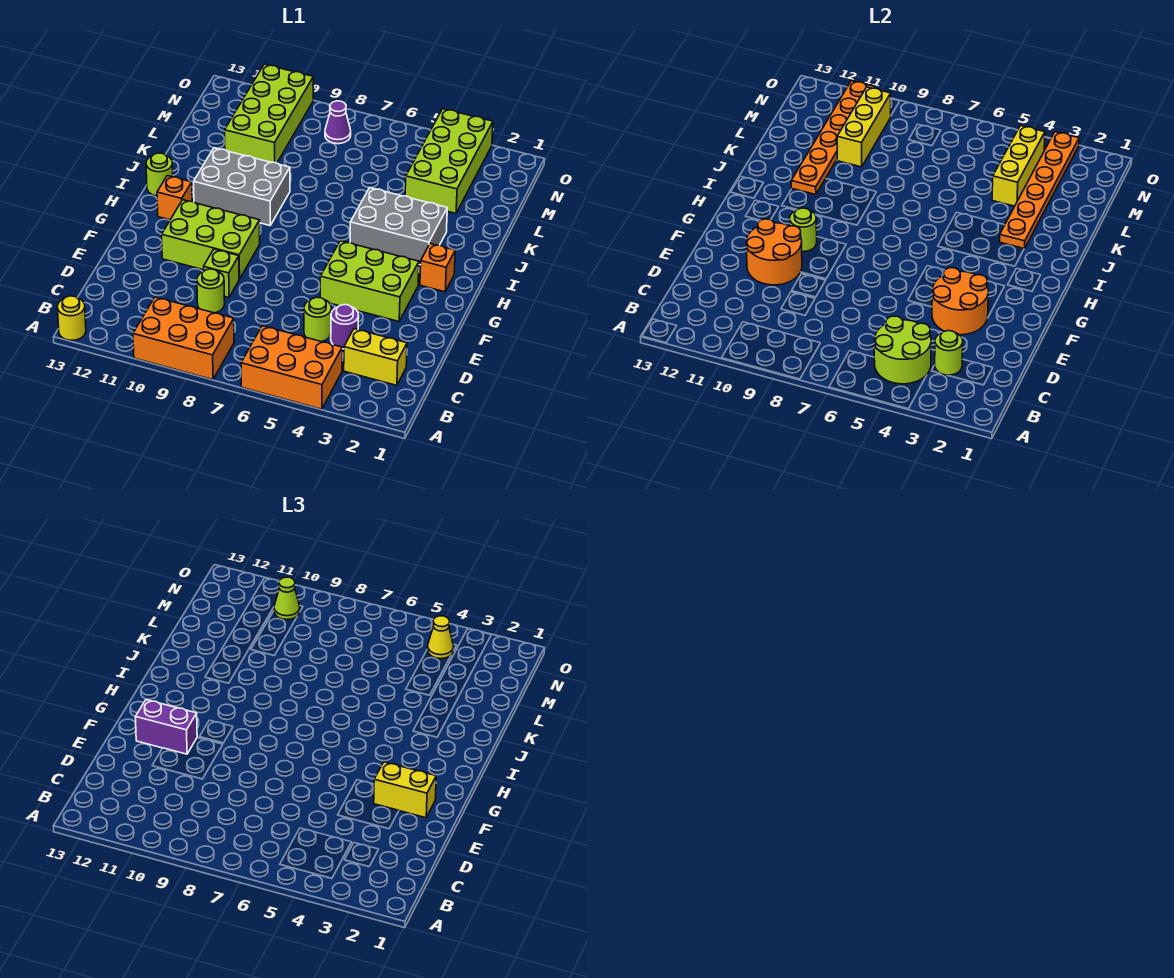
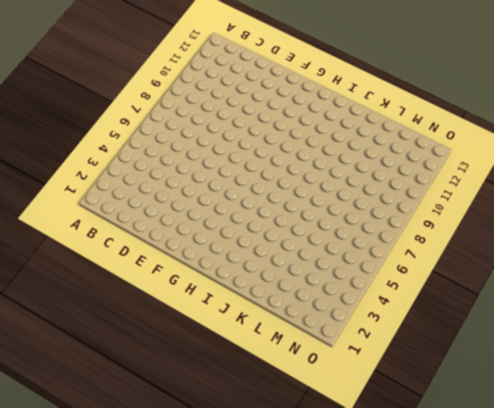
none -> orange brick A4:B6 level 1
none -> orange brick A8:B10 level 1
none -> yellow round brick A13 level 1
none -> yellow brick C2:C3 level 1

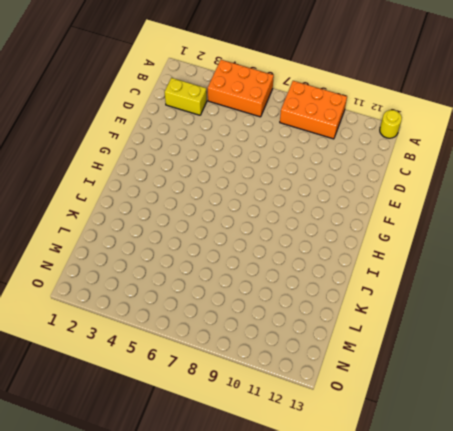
none -> purple round brick D4 level 1
none -> lime round brick D5 level 1
none -> lime round brick D9 level 1
none -> lime brick E9 level 1

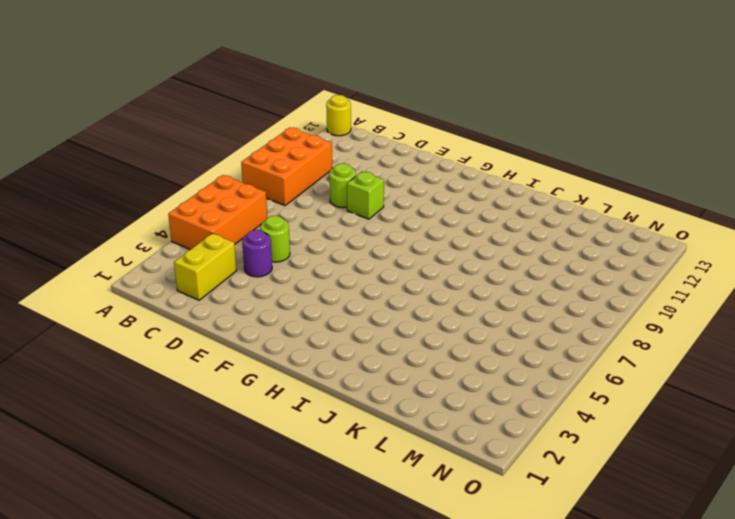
none -> lime brick F3:G5 level 1
none -> lime brick F9:G11 level 1
none -> orange brick H2 level 1
none -> orange brick H12 level 1

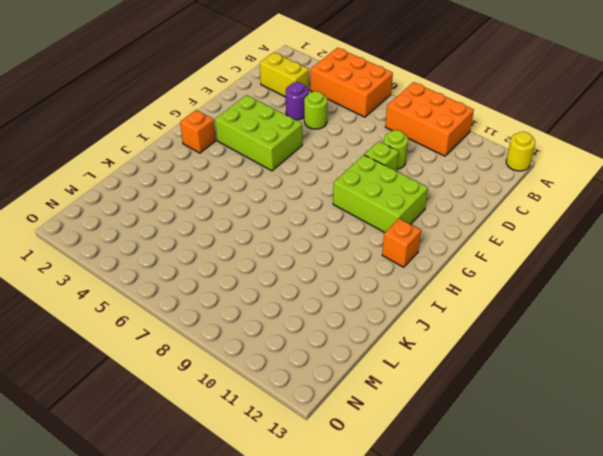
none -> grey brick I3:J5 level 1
none -> grey brick I9:J11 level 1
none -> lime round brick I13 level 1
none -> lime brick L3:O4 level 1

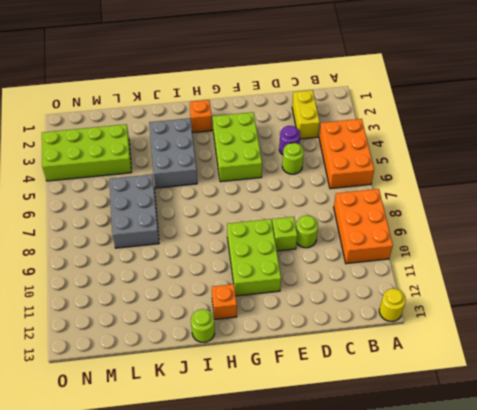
grey brick K6:L8 level 1 -> grey brick I9:J11 level 1
none -> lime brick L10:O11 level 1
none -> purple cone N8 level 1
none -> lime round brick B4:C5 level 2
none -> lime round brick C3 level 2

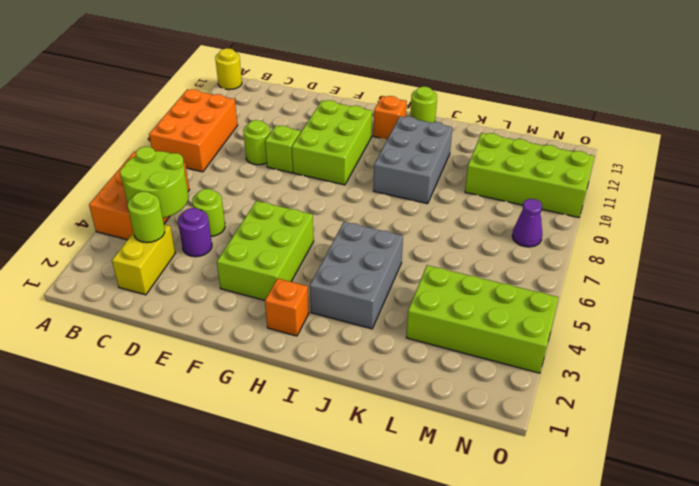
none -> orange round brick E3:F4 level 2
none -> orange round brick E10:F11 level 2
none -> lime round brick G10 level 2
none -> orange plate J3:O3 level 2

